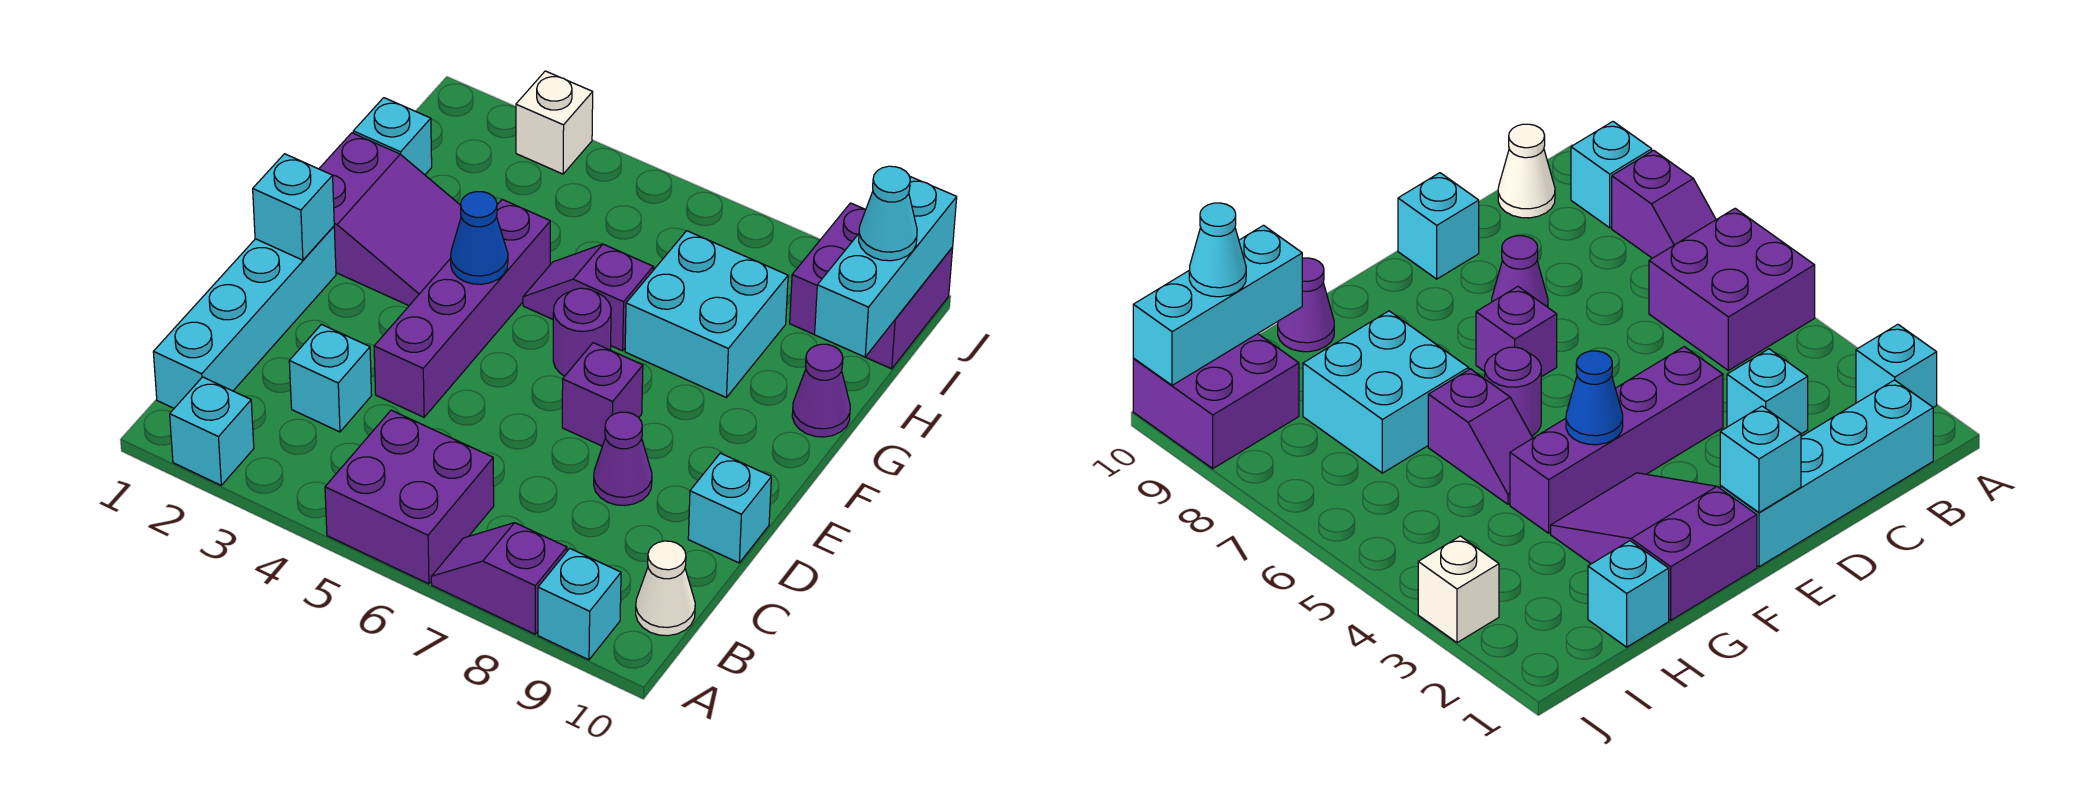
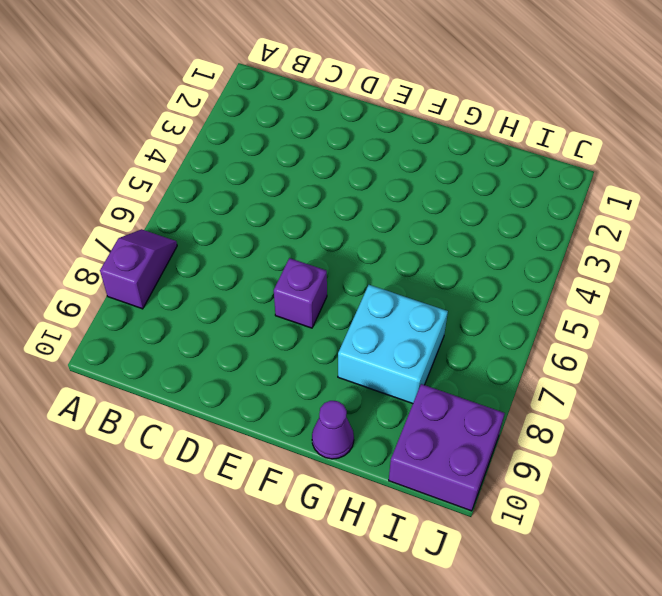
none -> cyan brick A2 level 1
none -> purple brick A5:B6 level 1
none -> cyan brick A9 level 1

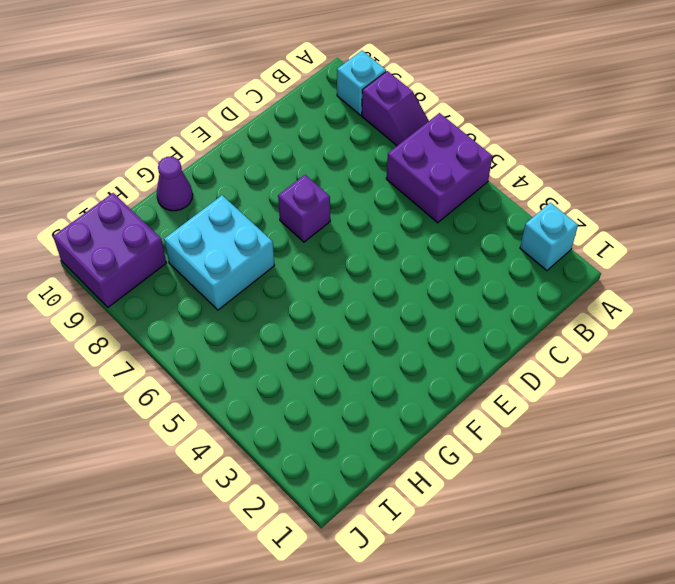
none -> cyan brick B1:E1 level 1
none -> white cone B10 level 1
none -> cyan brick C3 level 1

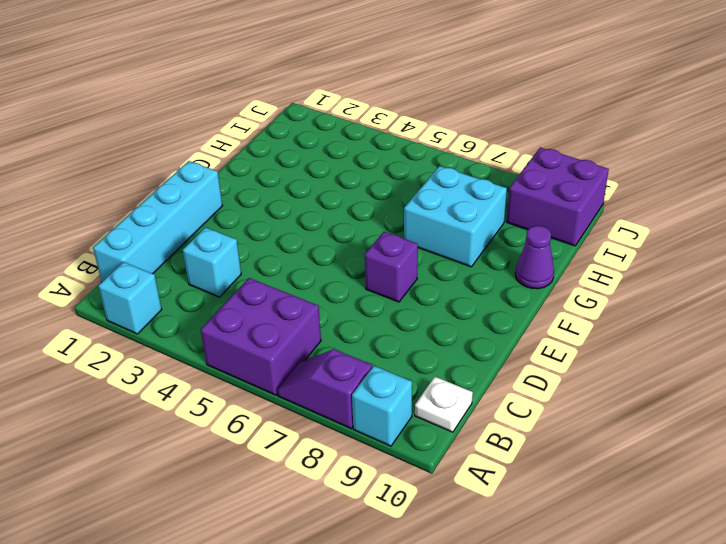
white plate B10 level 1 -> white cone B10 level 1
none -> purple brick D4:G4 level 1
none -> purple cone D8 level 1
none -> cyan brick D10 level 1

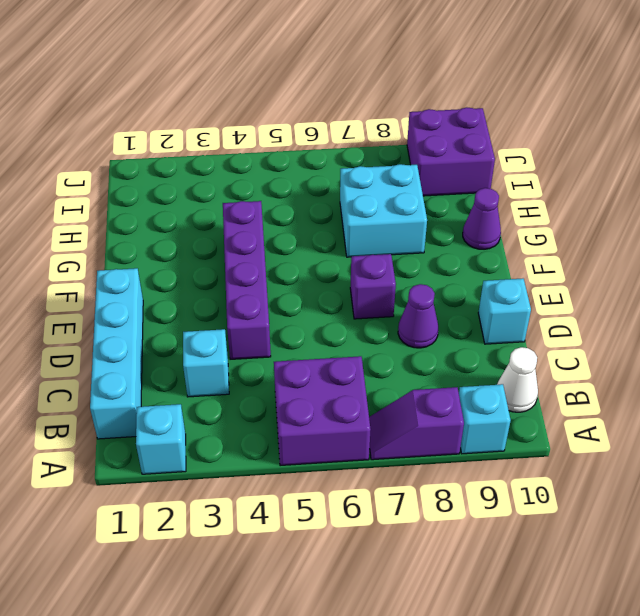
none -> purple slope F1:G3 level 1 top 1
none -> purple round brick F6 level 1
none -> purple slope G5:G6 level 1 top 6

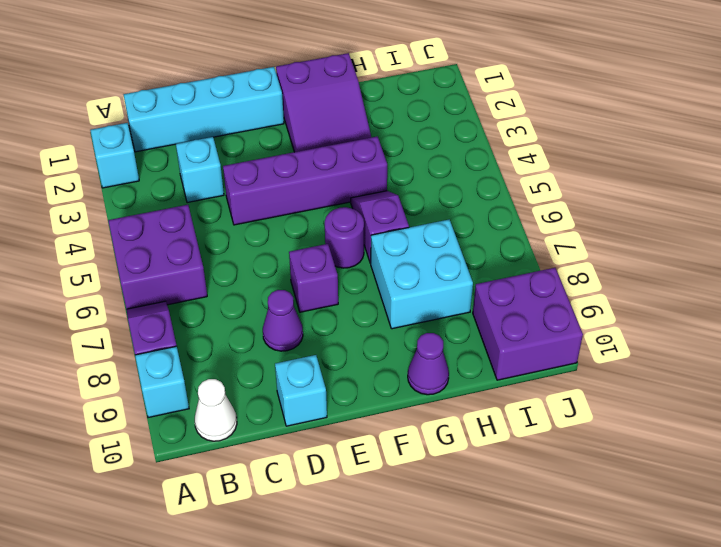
none -> cyan brick H1 level 1
none -> white brick J3 level 1
none -> cyan brick E1 level 2

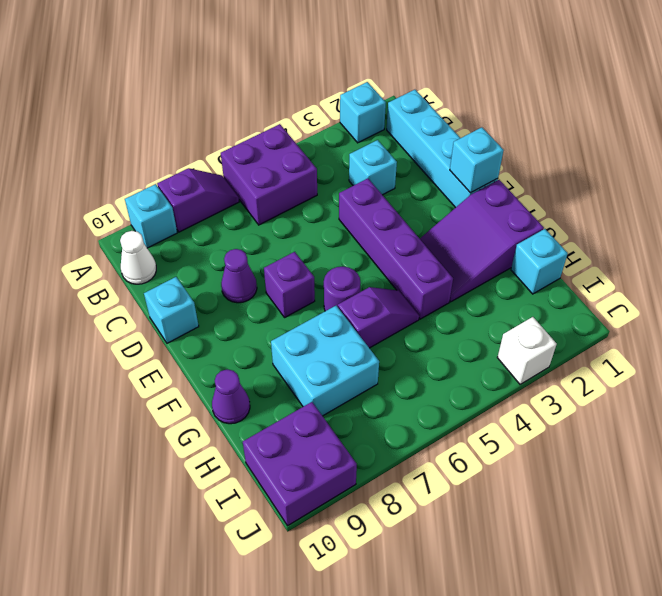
none -> blue cone F4 level 2
none -> cyan brick H10:J10 level 2
none -> cyan cone I10 level 3

